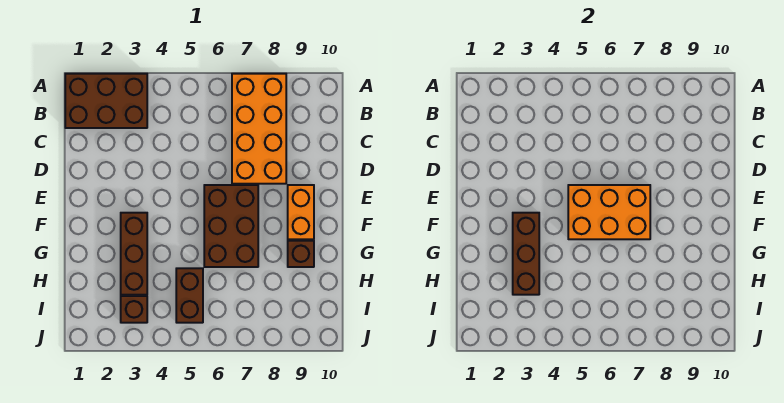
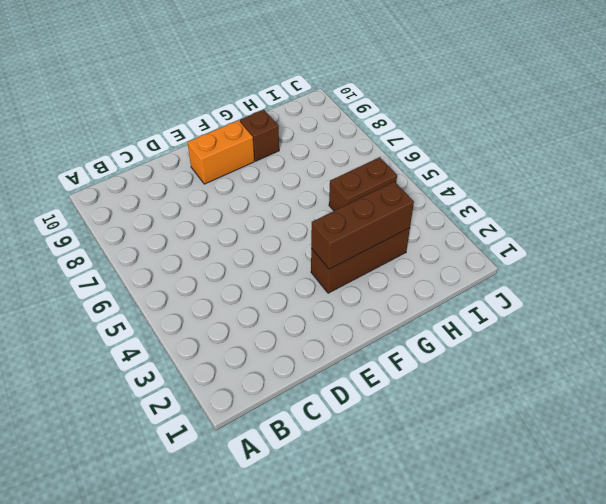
none -> brown brick A1:B3 level 1
none -> orange brick A7:D8 level 1

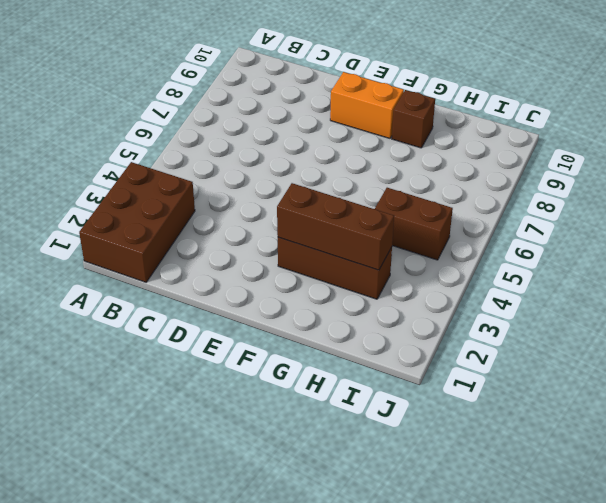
none -> orange brick A7:D8 level 1
none -> brown brick E6:G7 level 1

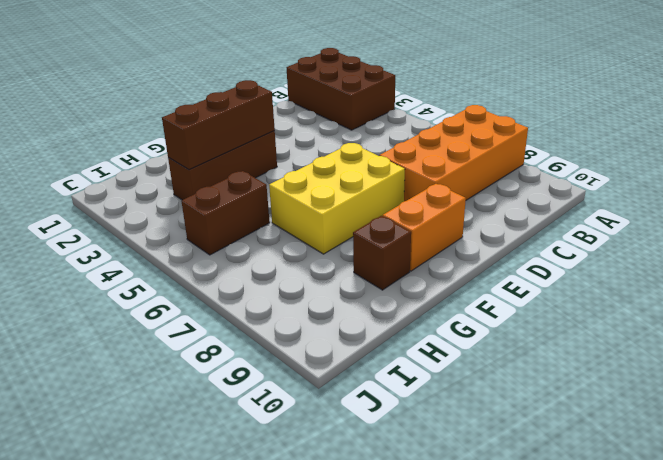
yellow brick E6:G7 level 1 -> brown brick E6:G7 level 1
none -> brown brick I3 level 1
none -> orange brick E5:F7 level 2

